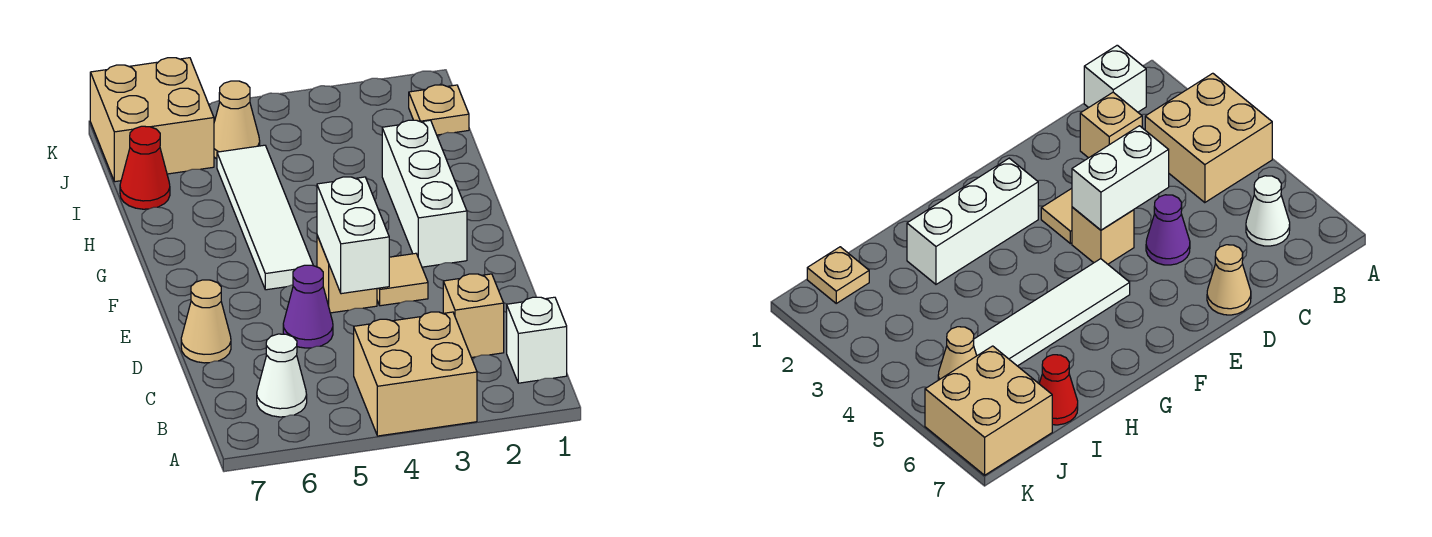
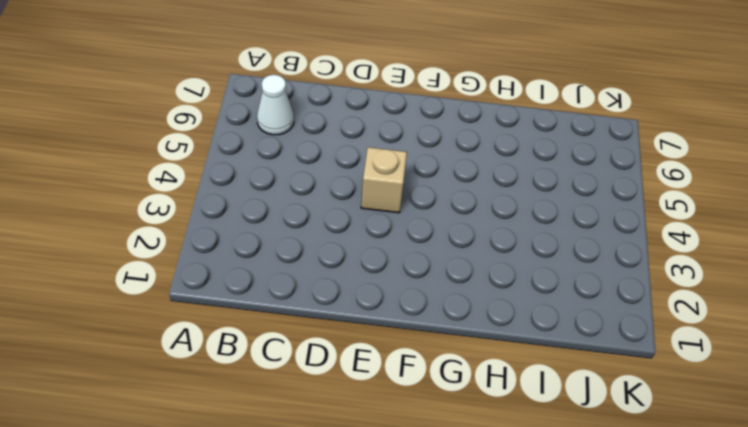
none -> tan brick A3:B4 level 1
none -> white brick B1 level 1
none -> tan brick C2 level 1

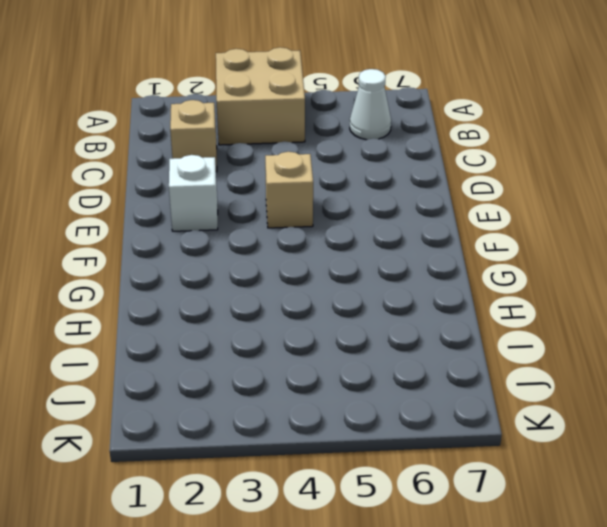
white brick E2 level 1 -> white brick B1 level 1
none -> purple cone D5 level 1
none -> tan cone D7 level 1
none -> tan tile E3 level 1

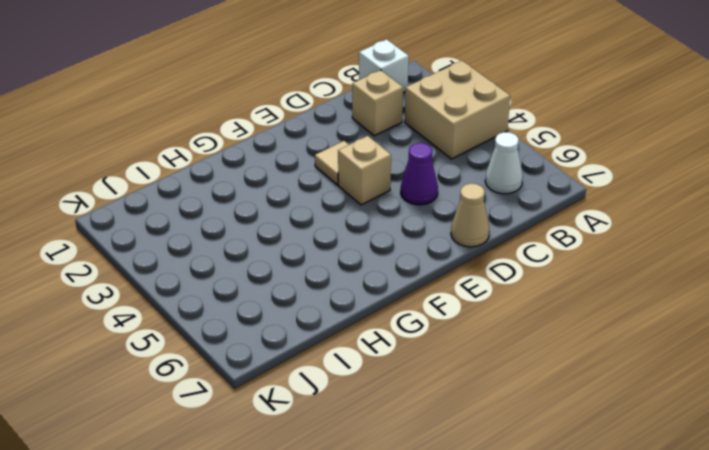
none -> white brick F2:H2 level 1
none -> white tile F5:I5 level 1
none -> red cone I7 level 1

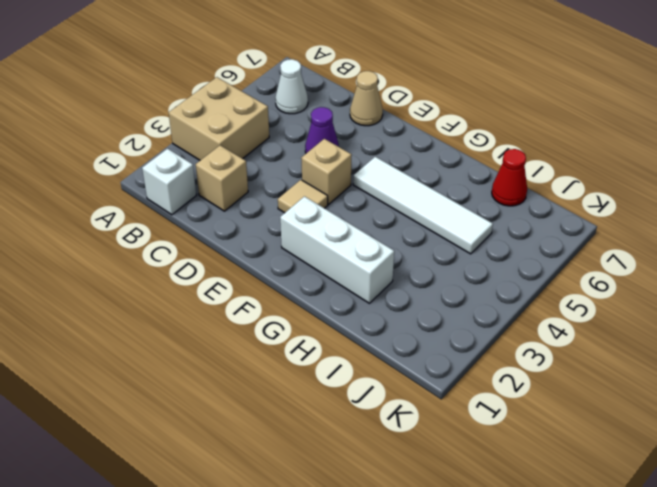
none -> tan plate J1 level 1
none -> tan cone J5 level 1
none -> tan brick J6:K7 level 1

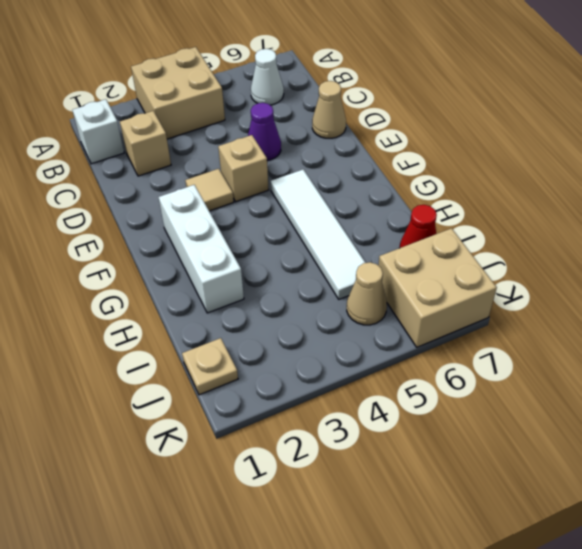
none -> white brick D4:E4 level 2

